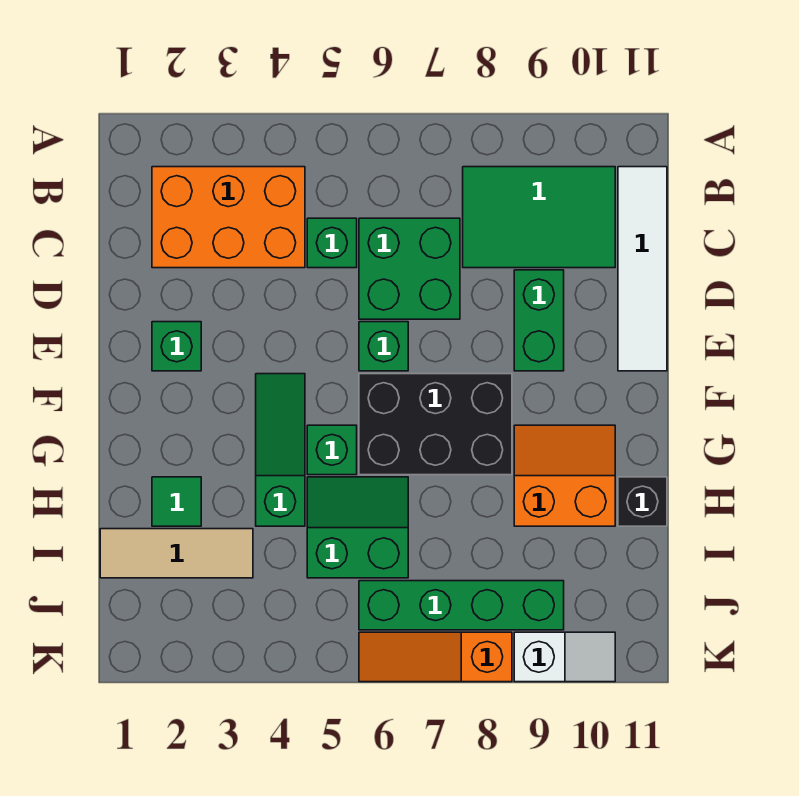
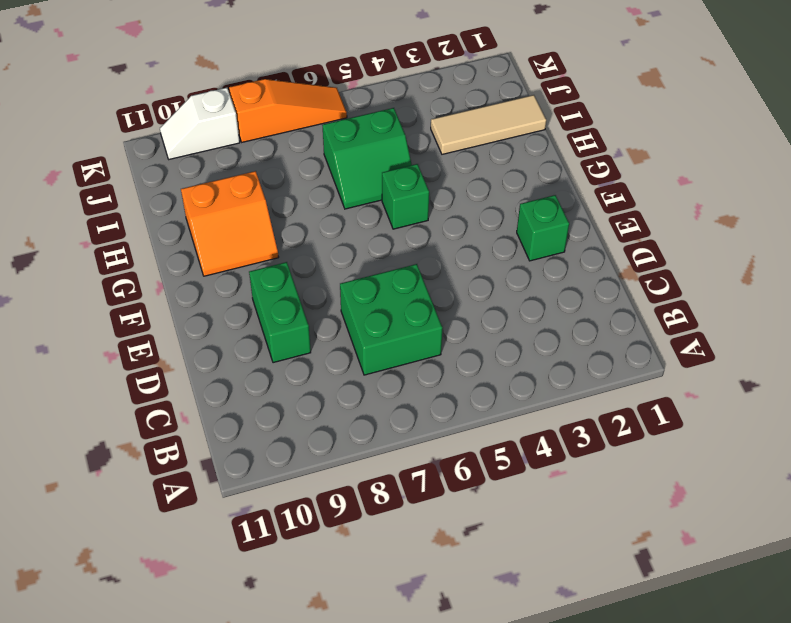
none -> orange brick B2:C4 level 1
none -> green tile B8:C10 level 1
none -> white tile B11:E11 level 1

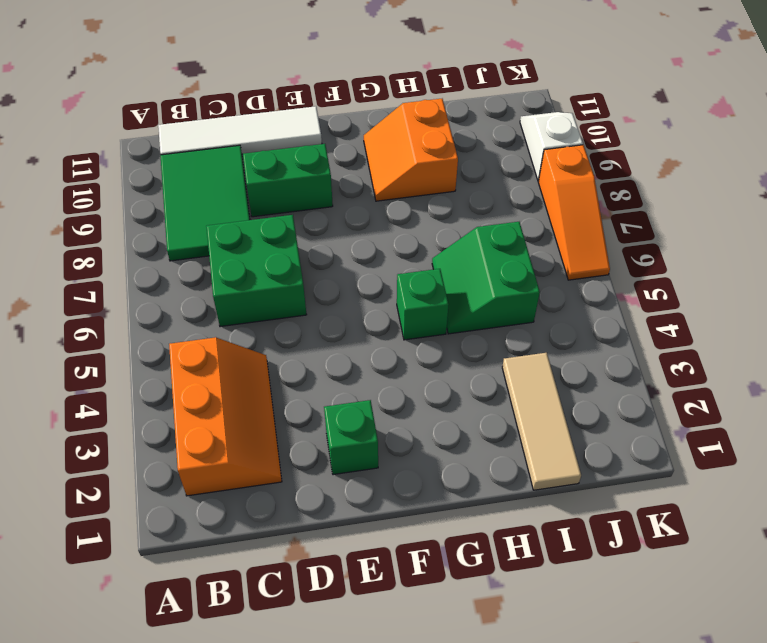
orange slope B2:C4 level 1 top B -> orange brick B2:C4 level 1
none -> green brick C5 level 1
none -> green brick E6 level 1
none -> green slope F4:H4 level 1 top H

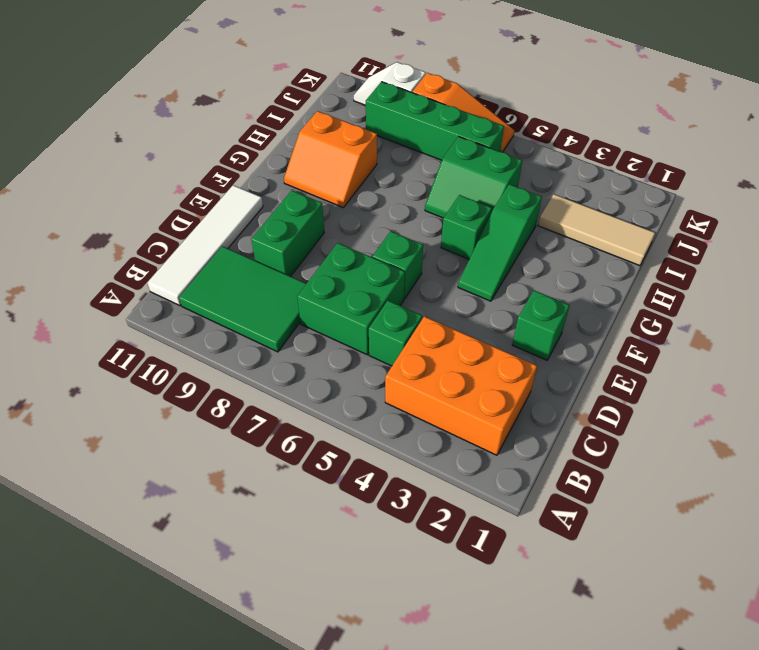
none -> black brick F6:G8 level 1
none -> green tile H2 level 1
none -> black brick H11 level 1

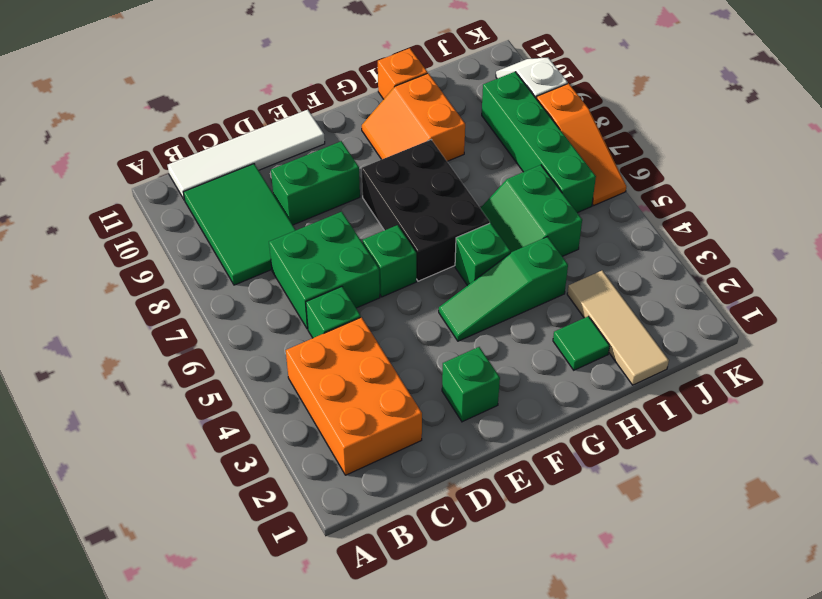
orange brick H11 level 1 -> black brick H11 level 1

